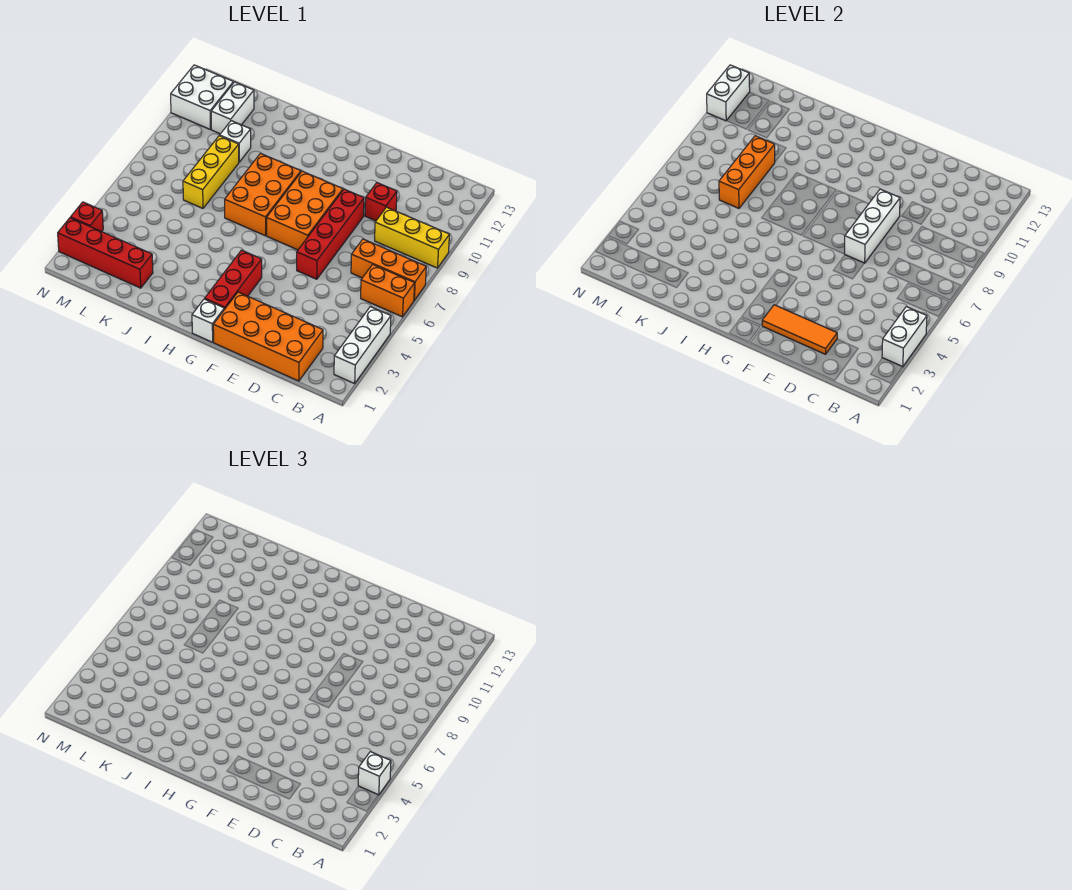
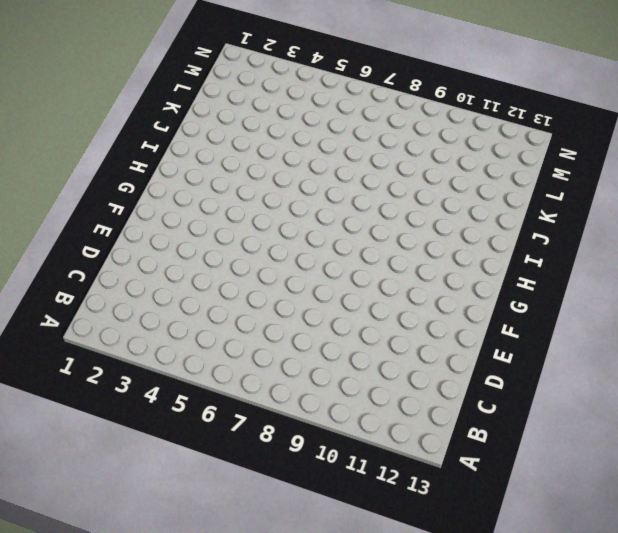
none -> white brick A2:A4 level 1
none -> orange brick A6:B6 level 1
none -> orange brick A7:C7 level 1

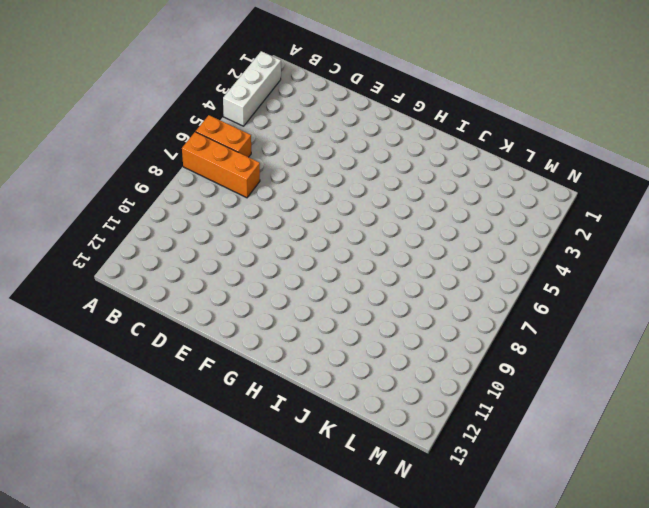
none -> yellow brick A9:C9 level 1
none -> orange brick C1:F2 level 1
none -> red brick D10 level 1

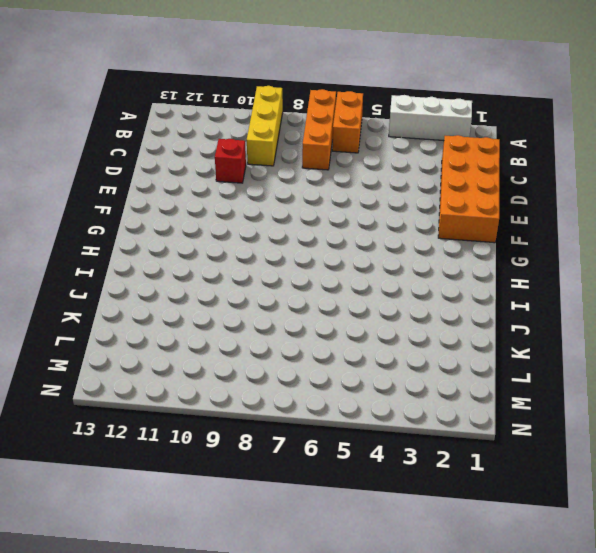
none -> red brick E6:E9 level 1
none -> orange brick F7:G9 level 1
none -> white brick G1 level 1

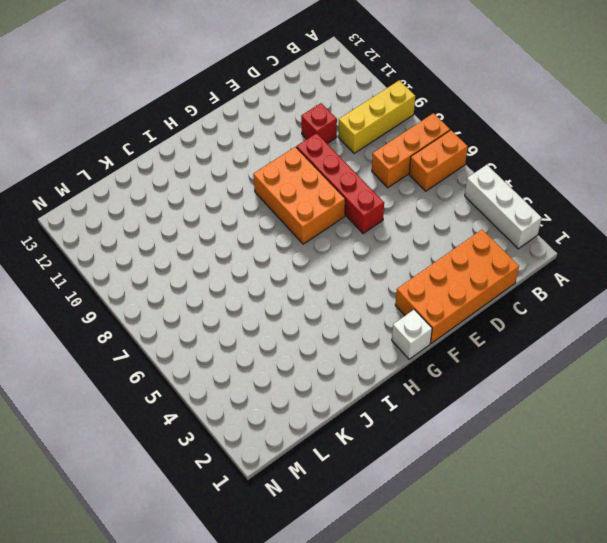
none -> red brick G2:G4 level 1
none -> orange brick H7:I9 level 1
none -> red brick K2:N2 level 1

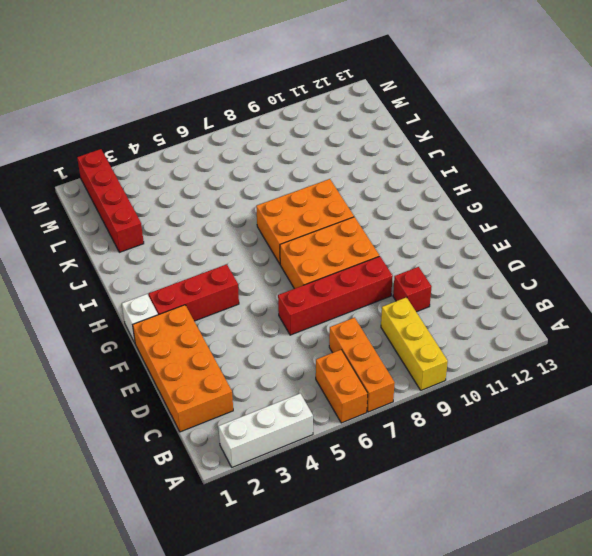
none -> yellow brick K7:K9 level 1
none -> white brick K10 level 1
none -> white brick L11:L12 level 1

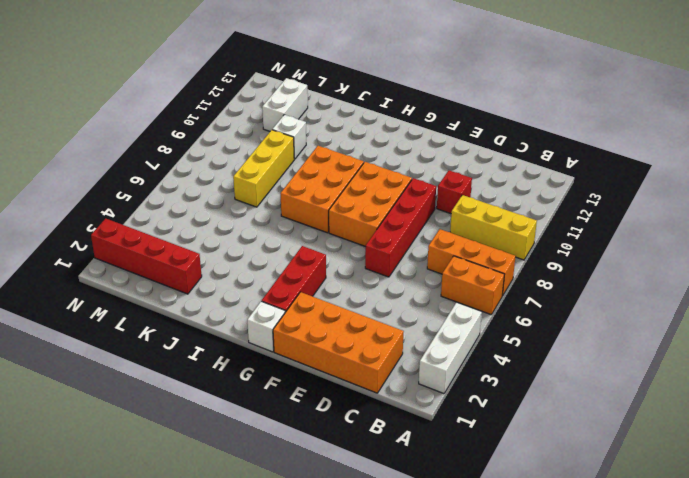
none -> white brick M11:N12 level 1
none -> red brick N3 level 1
none -> white brick A3:A4 level 2

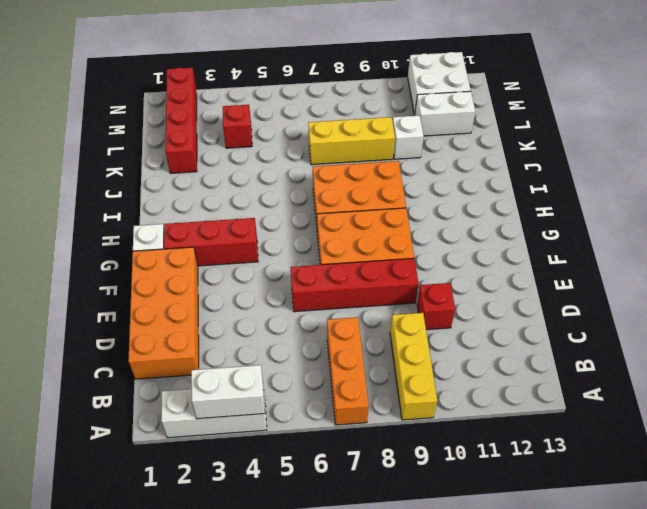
red brick L4 level 1 -> red brick N3 level 1
none -> orange brick A6:B6 level 1
none -> orange tile D2:F2 level 2
none -> white brick E7:E9 level 2

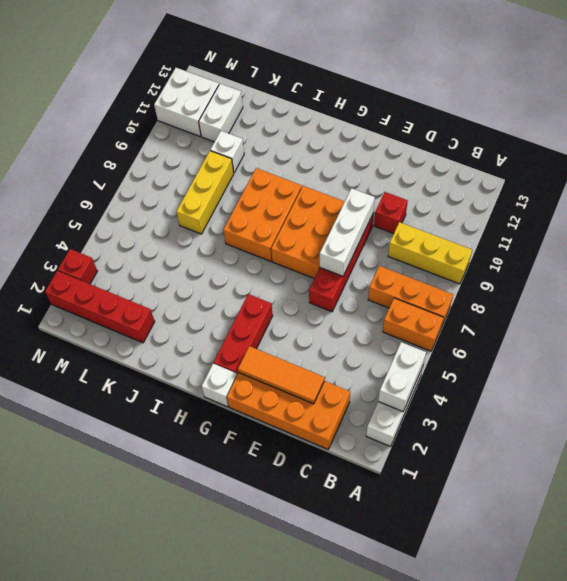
none -> orange brick K7:K9 level 2
none -> white brick N11:N12 level 2
none -> white brick A4 level 3

